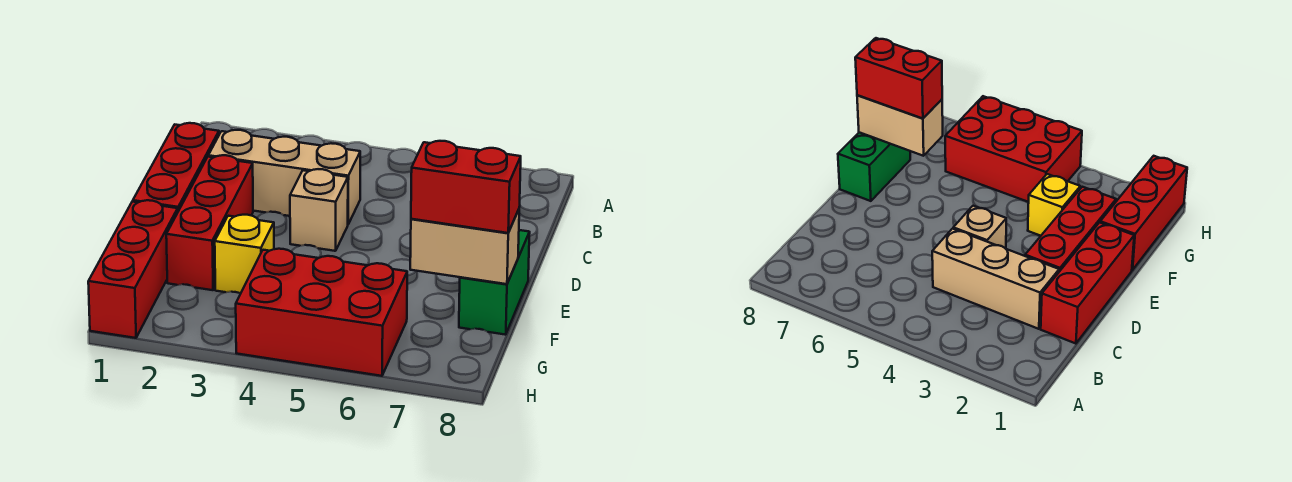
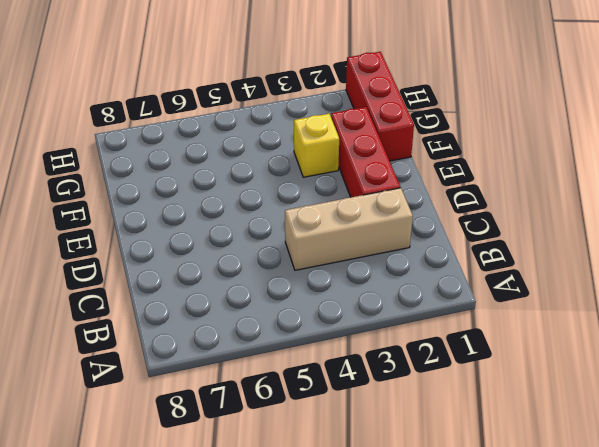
none -> red brick C1:E1 level 1
none -> tan brick D4 level 1

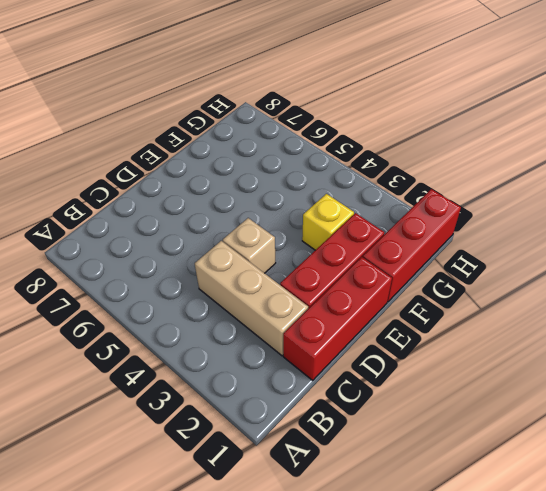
none -> green brick E8:F8 level 1
none -> red brick G4:H6 level 1

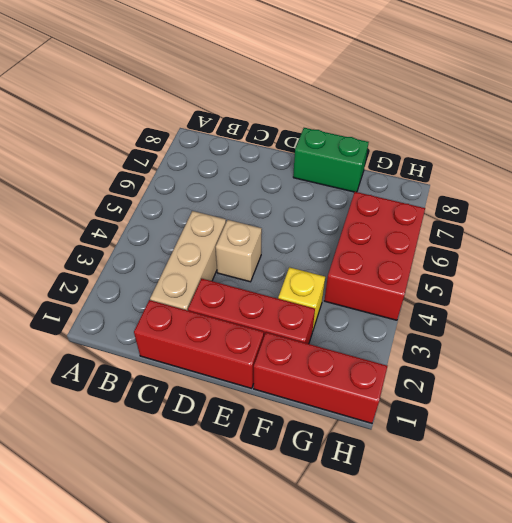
none -> tan brick F7:F8 level 2
none -> red brick F7:F8 level 3

